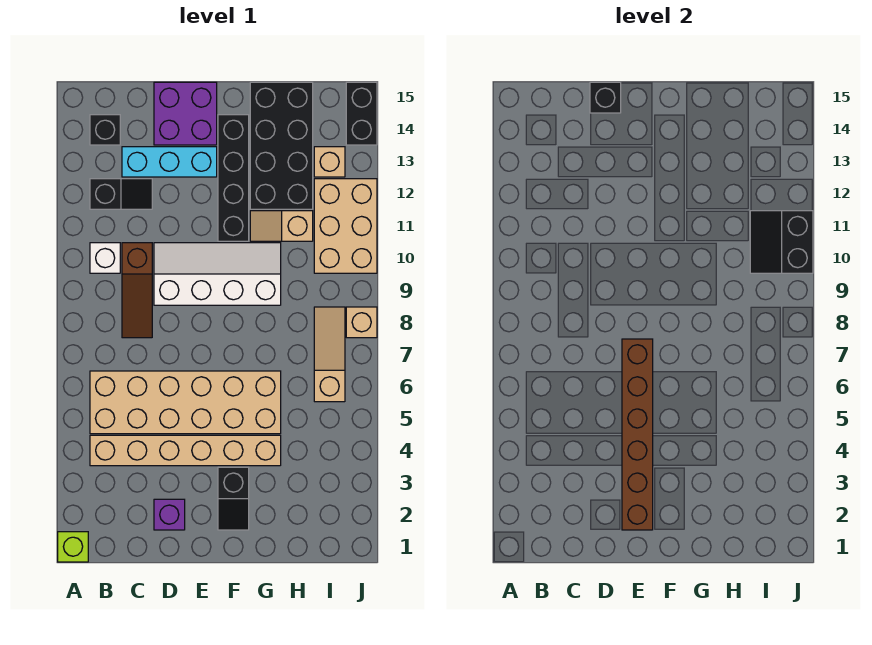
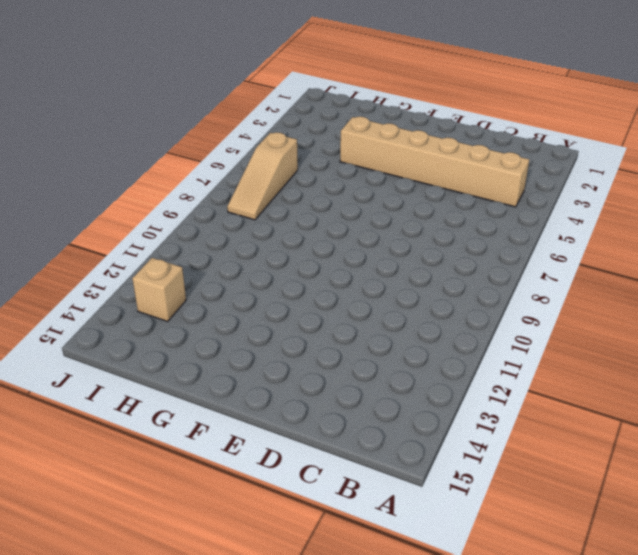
none -> lime brick A1 level 1
none -> tan brick B5:G6 level 1
none -> white brick B10 level 1

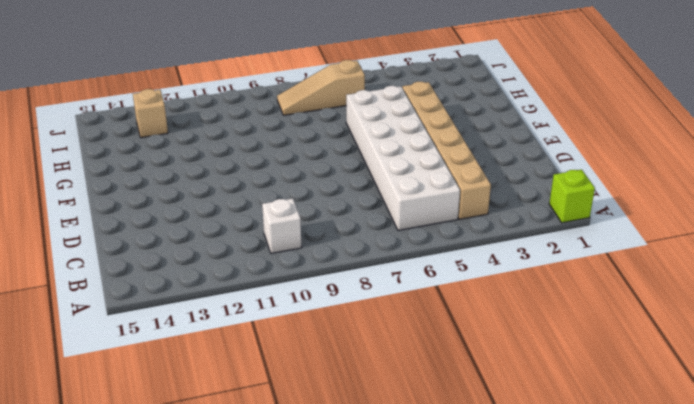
white brick B5:G6 level 1 -> tan brick B5:G6 level 1
none -> black slope B12:C12 level 1 top B
none -> black brick B14 level 1
none -> brown slope C8:C10 level 1 top 10

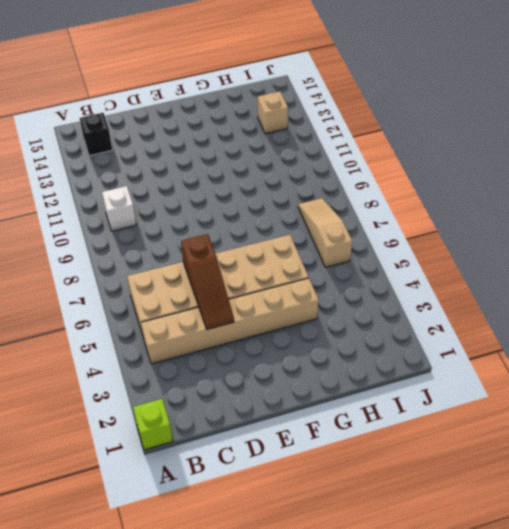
brown slope D4:D6 level 2 top 6 -> brown slope C8:C10 level 1 top 10
none -> black slope B12:C12 level 1 top B
none -> cyan brick C13:E13 level 1
none -> purple brick D2 level 1

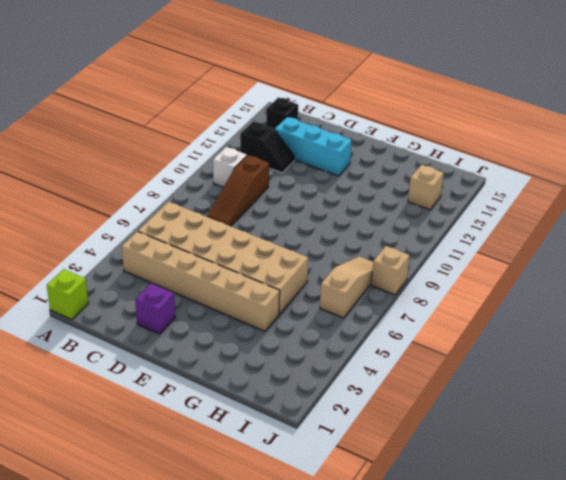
none -> white slope D9:G10 level 1 top 9
none -> purple brick D14:E15 level 1
none -> black slope F2:F3 level 1 top 3

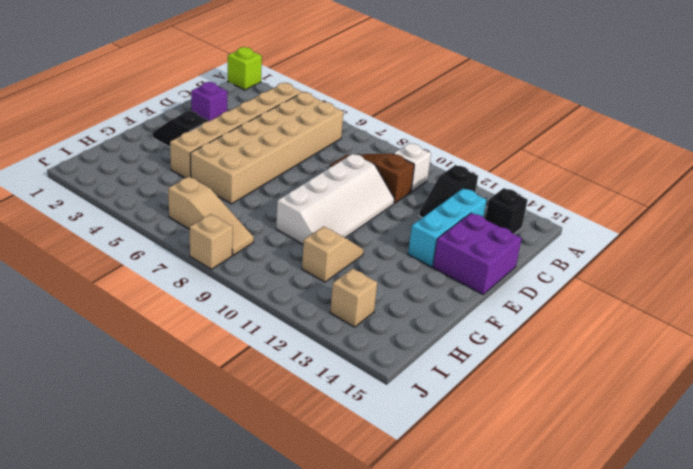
none -> black brick F11:F14 level 1
none -> black brick G12:H15 level 1
none -> tan brick I10:J12 level 1

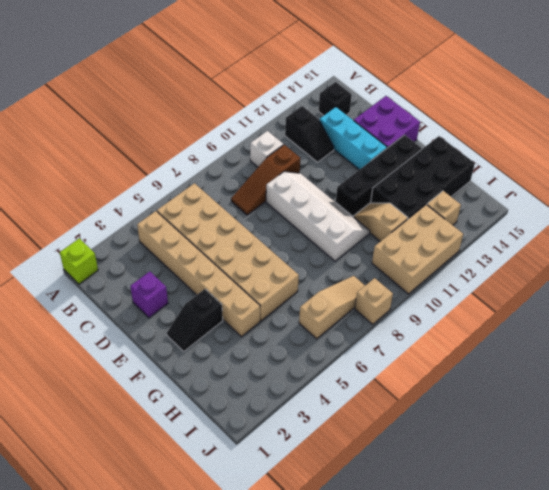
none -> black brick J14:J15 level 1
none -> black brick D15 level 2
none -> brown brick E2:E7 level 2

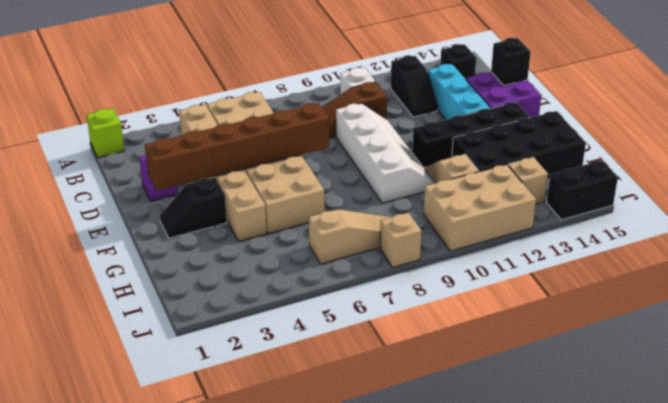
none -> black slope I10:J11 level 2 top J

